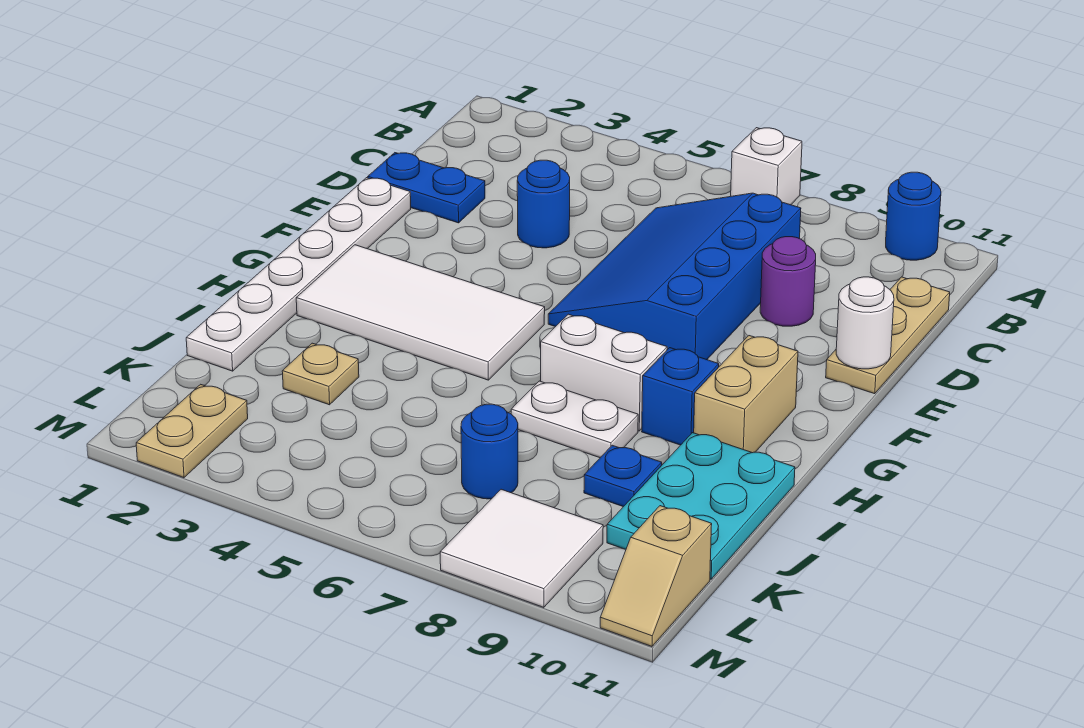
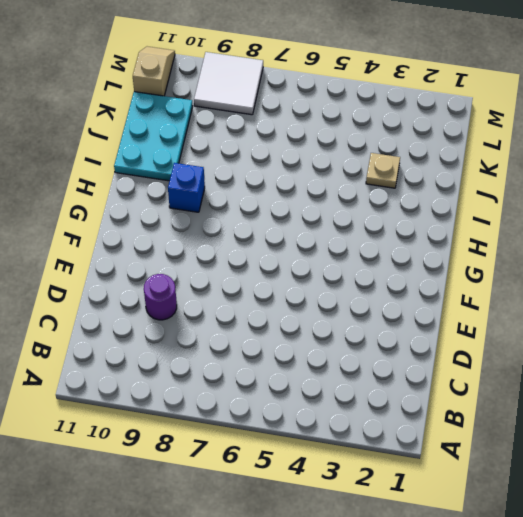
none -> white brick A7 level 1
none -> blue round brick A10 level 1
none -> blue slope C6:F8 level 1 top 8

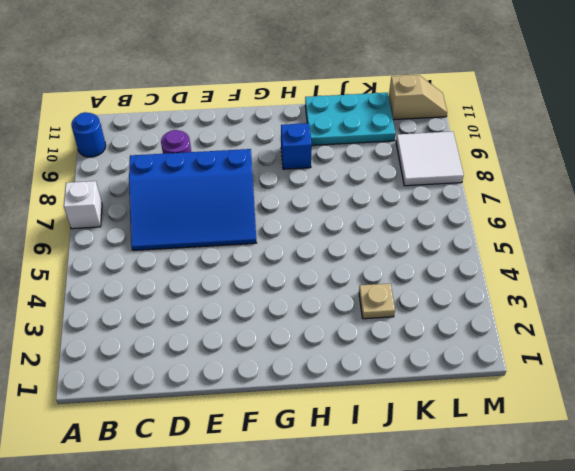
none -> tan plate C11:E11 level 1
none -> blue plate D1:D2 level 1
none -> blue round brick D4 level 1

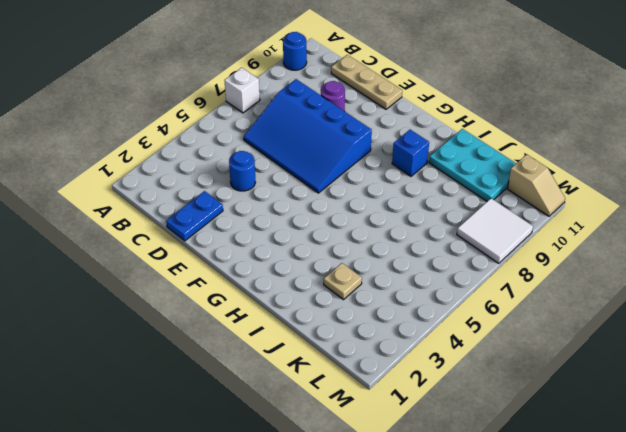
none -> white plate E1:J1 level 1
none -> white tile G2:H5 level 1
none -> tan brick G10:H10 level 1

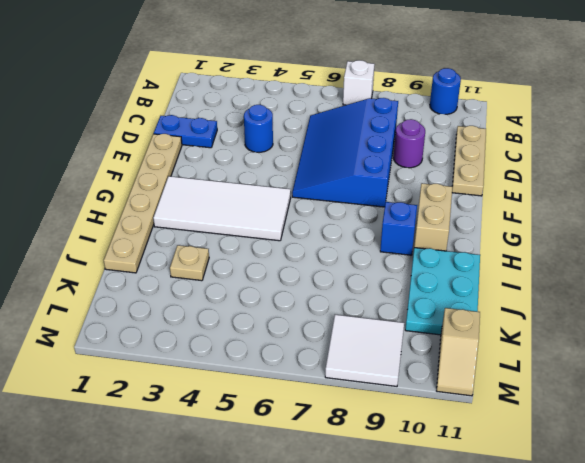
tan plate E1:J1 level 1 -> white plate E1:J1 level 1
none -> white brick H7:H8 level 1
none -> white plate I7:I8 level 1
none -> blue plate J9 level 1

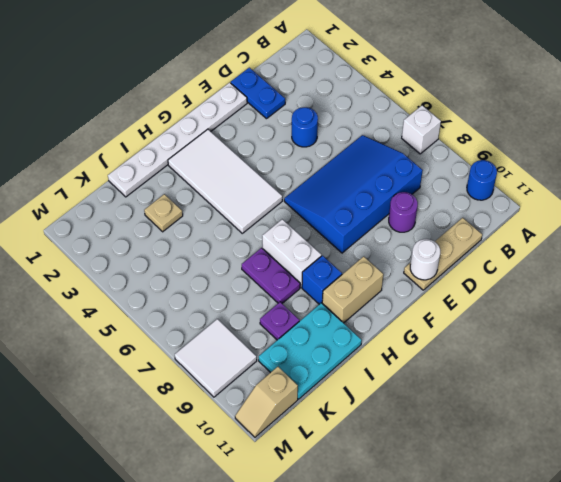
purple plate I7:I8 level 1 -> white plate I7:I8 level 1
purple plate J9 level 1 -> blue plate J9 level 1
none -> blue round brick K7 level 1
none -> tan plate L2:M2 level 1

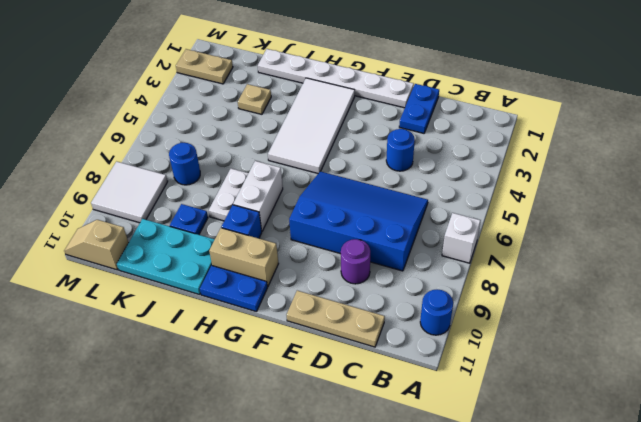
blue plate G11:H11 level 1 -> none
none -> white round brick E11 level 2

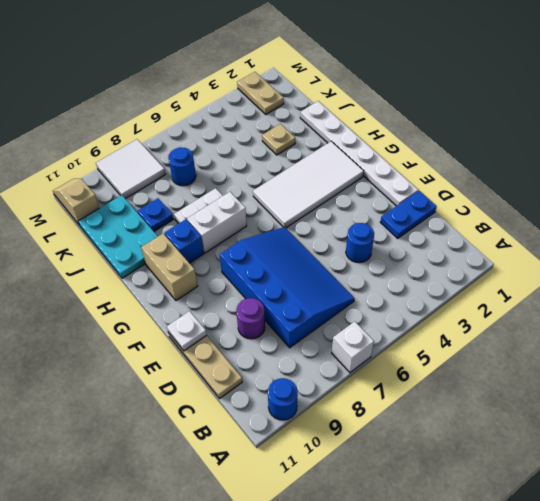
white plate E11 level 2 -> white round brick E11 level 2

